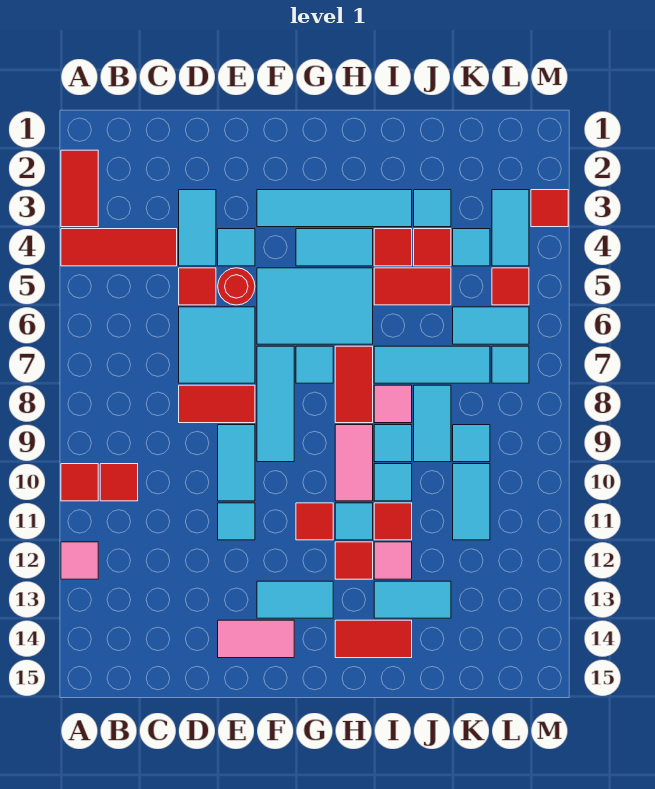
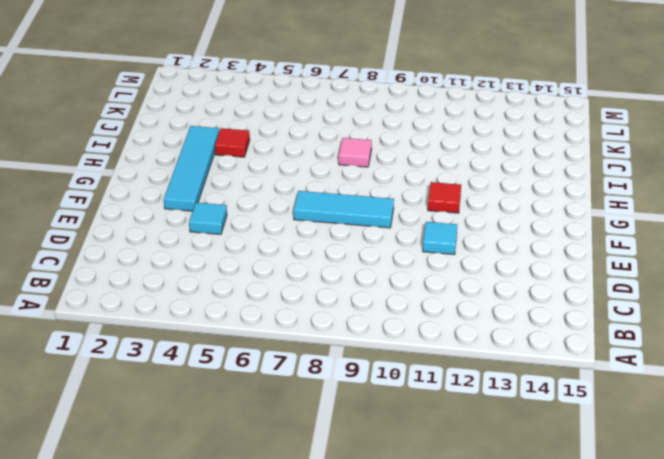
none -> red tile A2:A3 level 1
none -> red tile A4:C4 level 1
none -> red tile A10 level 1
none -> pink tile A12 level 1

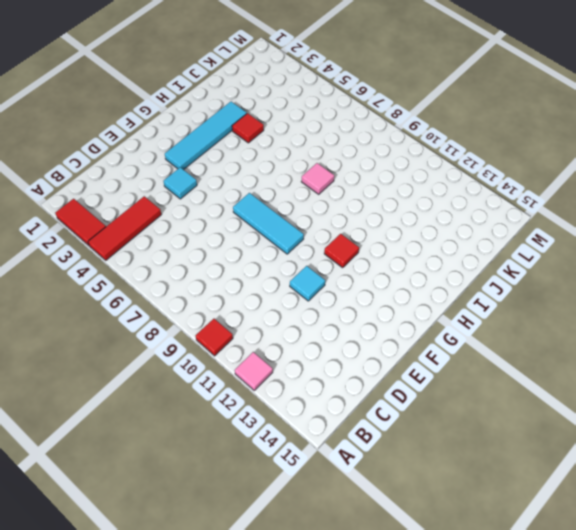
none -> red tile B10 level 1
none -> cyan tile D3:D4 level 1
none -> red tile D5 level 1
none -> cyan tile D6:E7 level 1

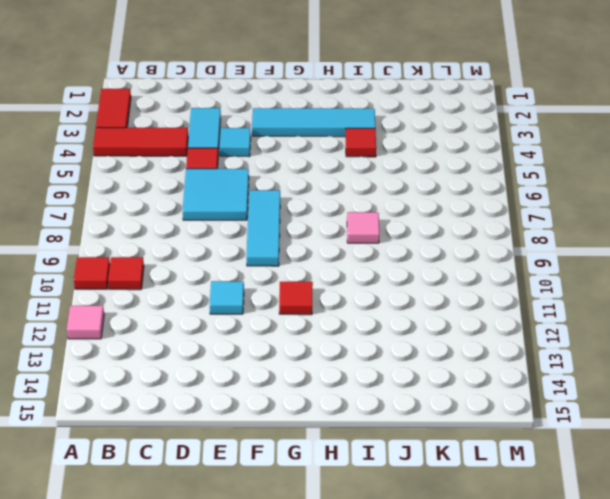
none -> red tile D8:E8 level 1
none -> red round brick E5 level 1
none -> cyan tile E9:E10 level 1
none -> pink tile E14:F14 level 1

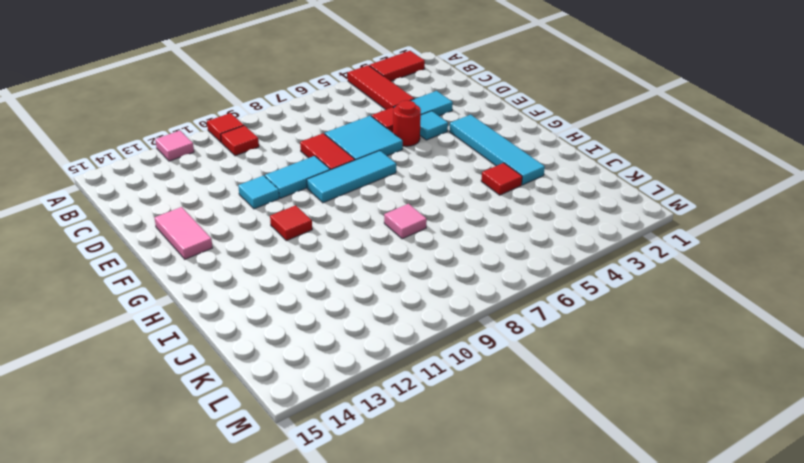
none -> cyan tile F5:H6 level 1
none -> cyan tile F13:G13 level 1
none -> cyan tile G4:H4 level 1
none -> cyan tile G7 level 1

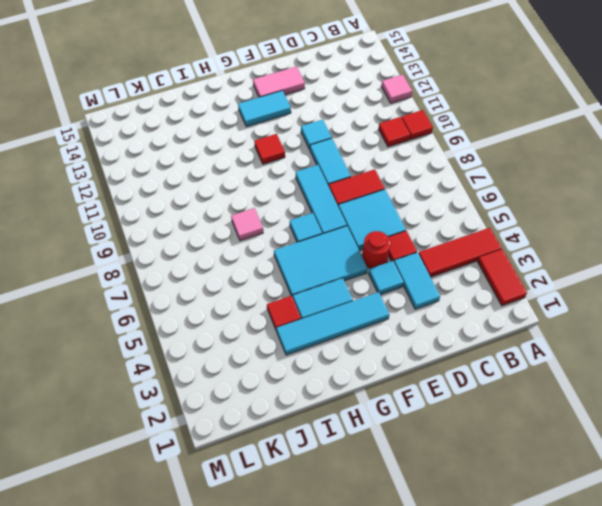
none -> red tile H7:H8 level 1
none -> pink tile H9:H10 level 1
none -> cyan tile H11 level 1
none -> red tile H12 level 1

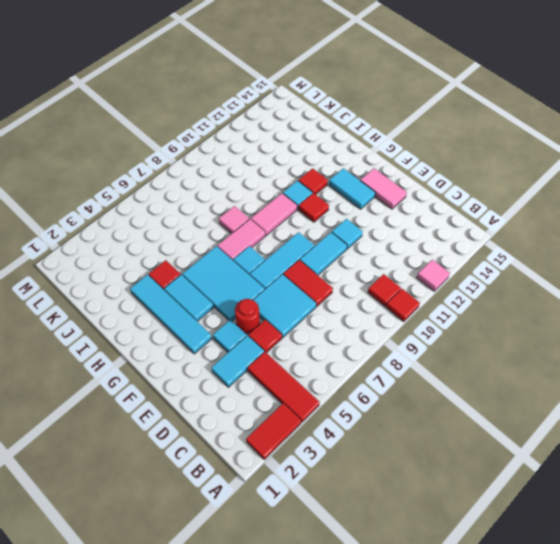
pink tile H7:H8 level 1 -> red tile H7:H8 level 1
none -> red tile H14:I14 level 1
none -> red tile I5:J5 level 1
none -> cyan tile I7:K7 level 1
none -> cyan tile I9 level 1

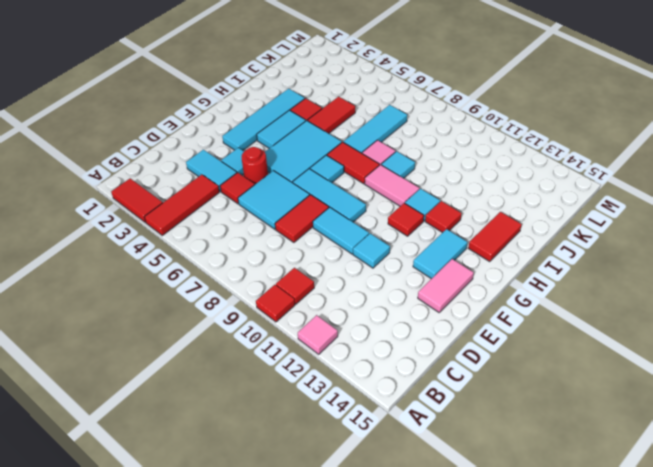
none -> cyan tile I10 level 1
none -> red tile I11 level 1
none -> pink tile I12 level 1
none -> cyan tile I13:J13 level 1

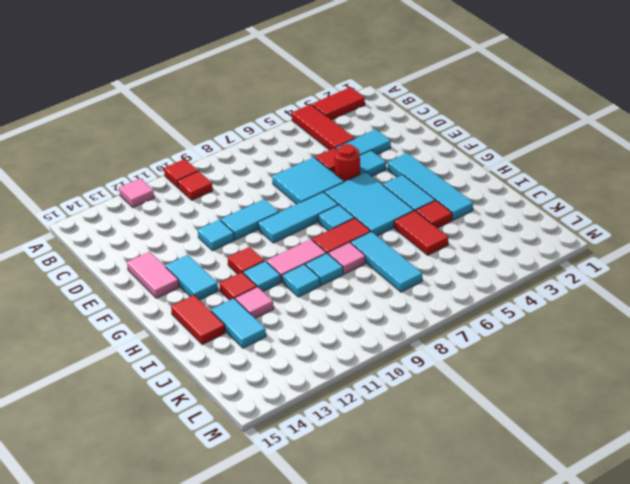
none -> red tile D8:E8 level 1
none -> red tile I11 level 1
none -> cyan tile J3 level 1
none -> red tile J4 level 1

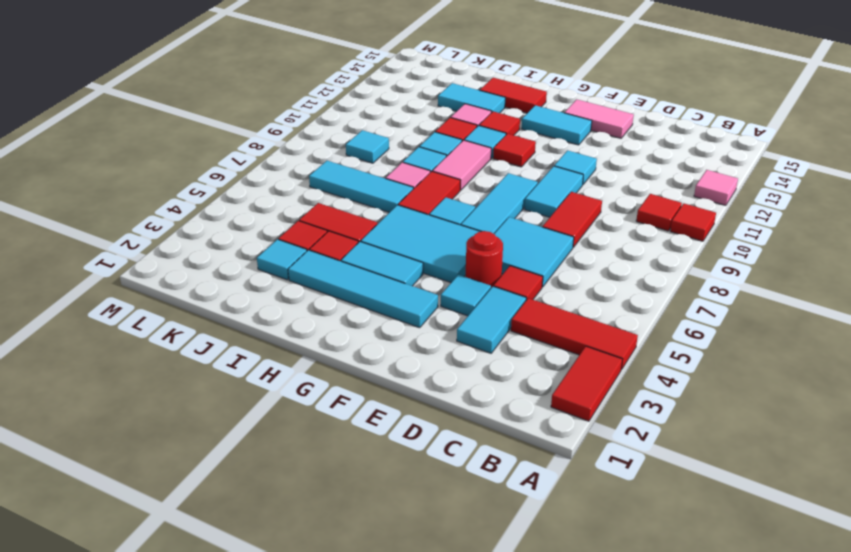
red tile D8:D9 level 1 -> red tile D8:E8 level 1
none -> cyan tile J8:J9 level 1
none -> cyan tile K4 level 1
none -> cyan tile K6:L6 level 1
none -> cyan tile K10:K11 level 1

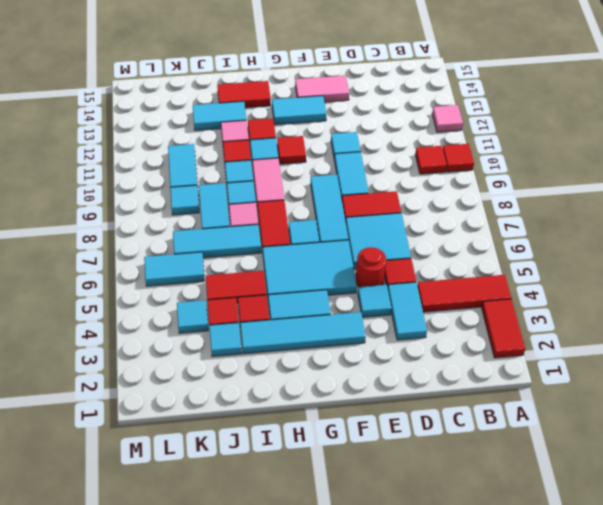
none -> cyan tile L3:L4 level 1
none -> red tile L5 level 1
none -> cyan tile L7 level 1
none -> red tile M3 level 1

